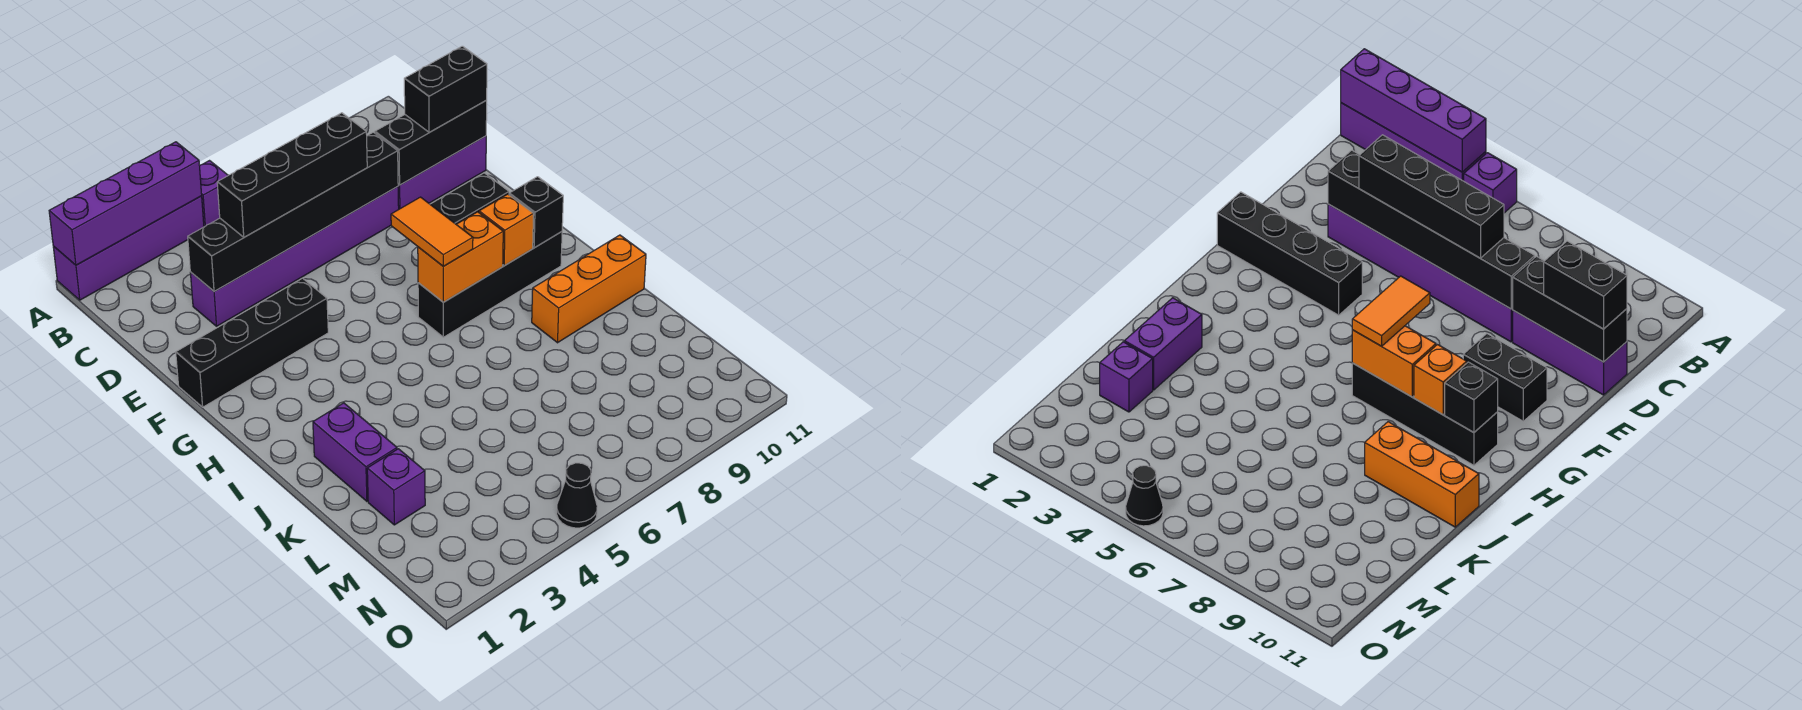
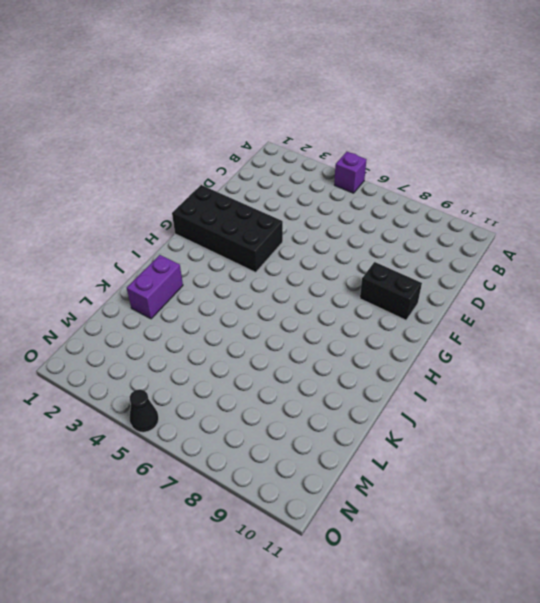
black brick F1:G4 level 1 -> black brick F1:F4 level 1
none -> purple brick A1:A4 level 1
none -> purple brick D3:D8 level 1
none -> purple brick D9:D11 level 1

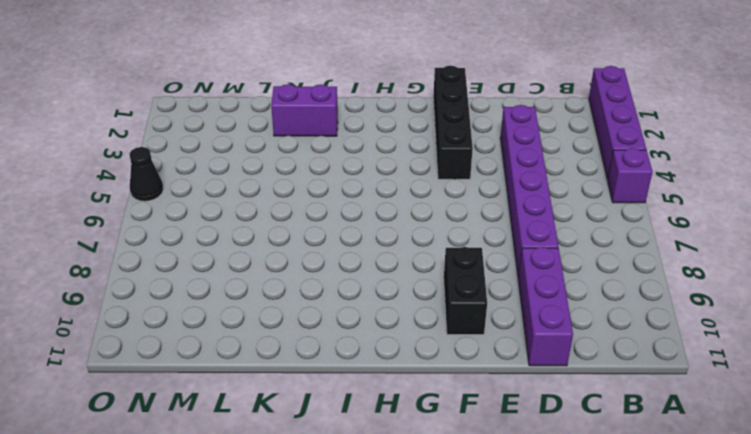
none -> black brick H7:H10 level 1
none -> orange brick J9:J11 level 1
none -> purple brick L2 level 1

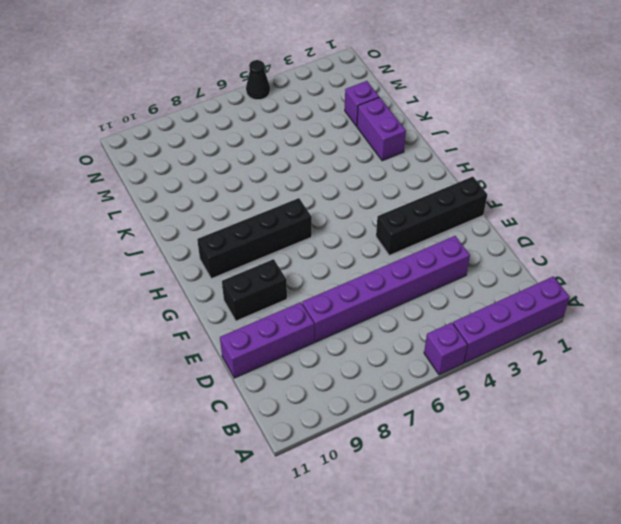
none -> orange brick J9:J11 level 1
none -> purple brick A1:A4 level 2
none -> black brick D3:D8 level 2

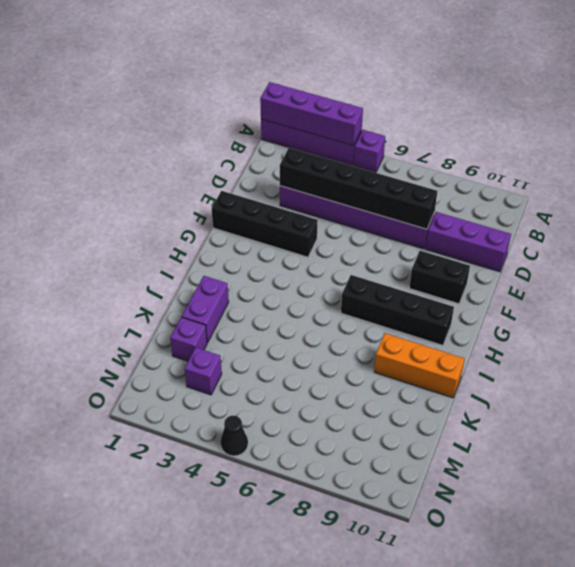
purple brick M3 level 1 -> none
none -> black brick D9:D11 level 2
none -> orange brick H7:H8 level 2
none -> orange brick H9 level 2

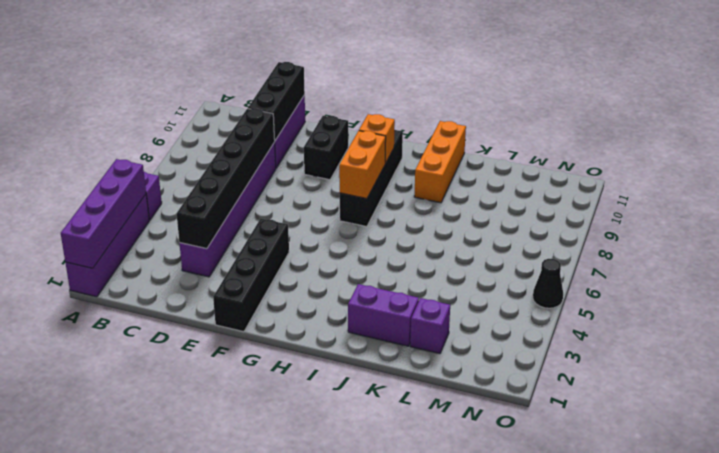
none -> black brick H10 level 2
none -> black brick D4:D7 level 3
none -> black brick D10:D11 level 3

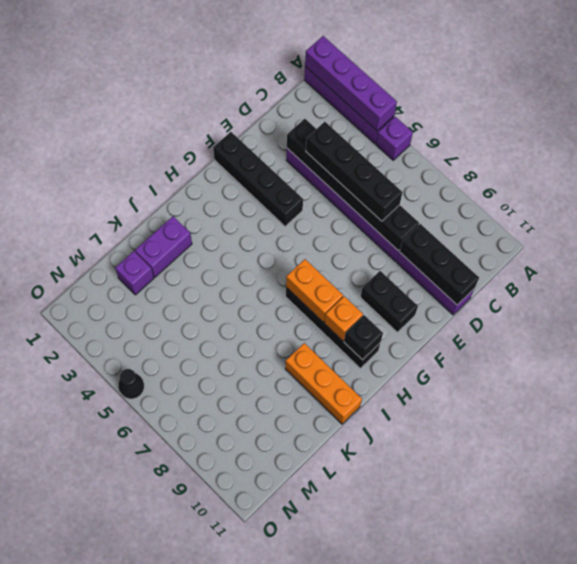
none -> black brick D10:D11 level 3
none -> orange tile G7:H7 level 3

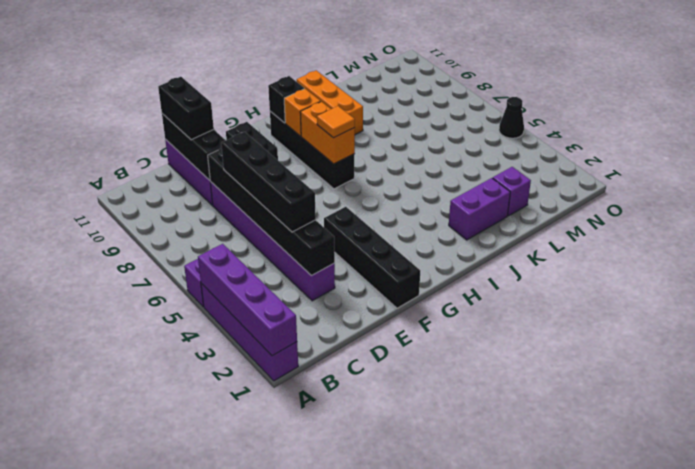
orange tile H7 level 3 -> orange tile G7:H7 level 3

